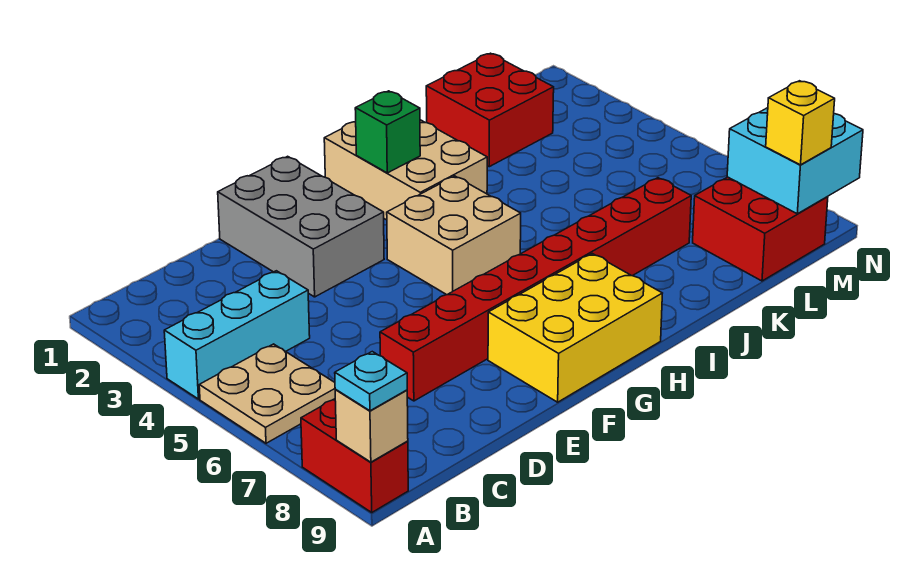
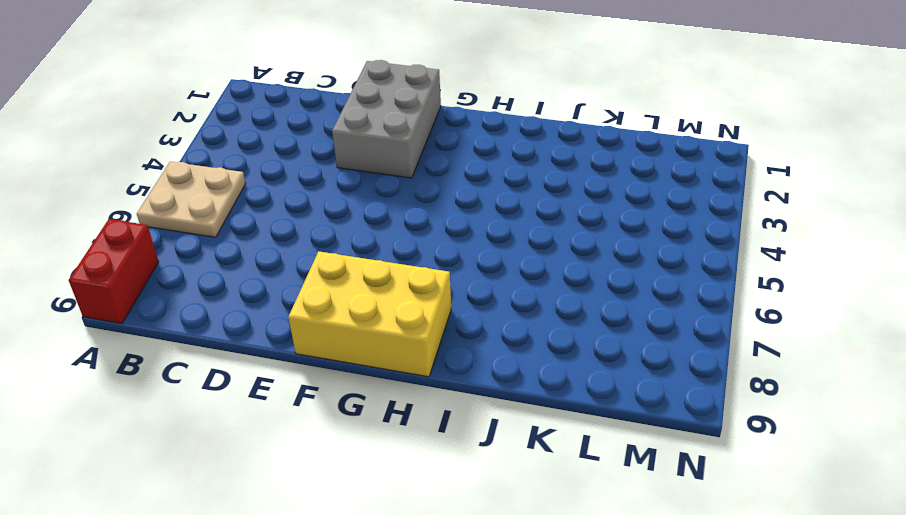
none -> cyan brick A4:C4 level 1
none -> red brick D7:K7 level 1
none -> tan brick G4:H5 level 1

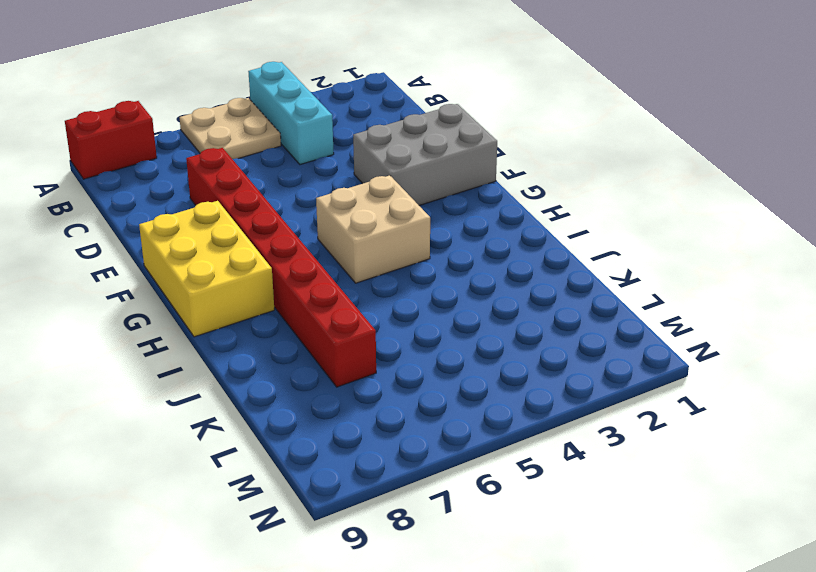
none -> tan brick H1:I3 level 1
none -> red brick K1:L2 level 1
none -> red brick L8:M9 level 1

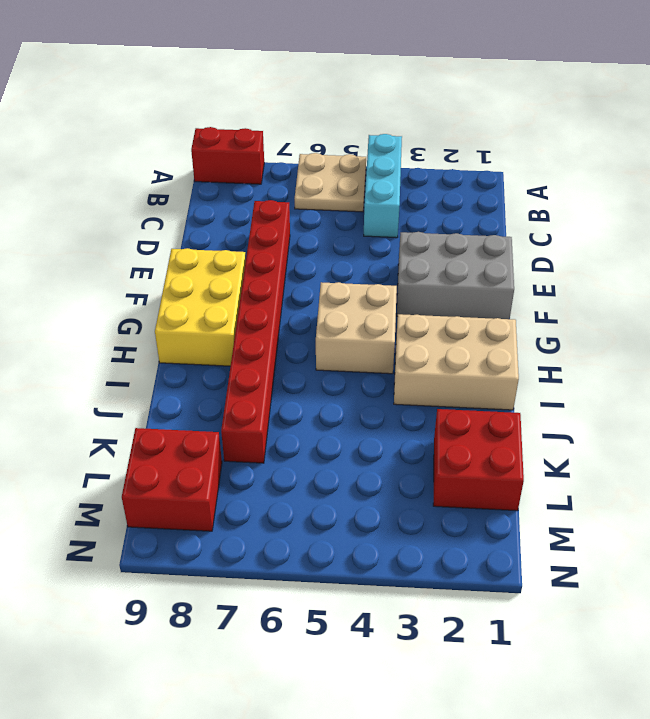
none -> tan brick A9 level 2
none -> green brick H2 level 2
none -> cyan brick M8:N9 level 2

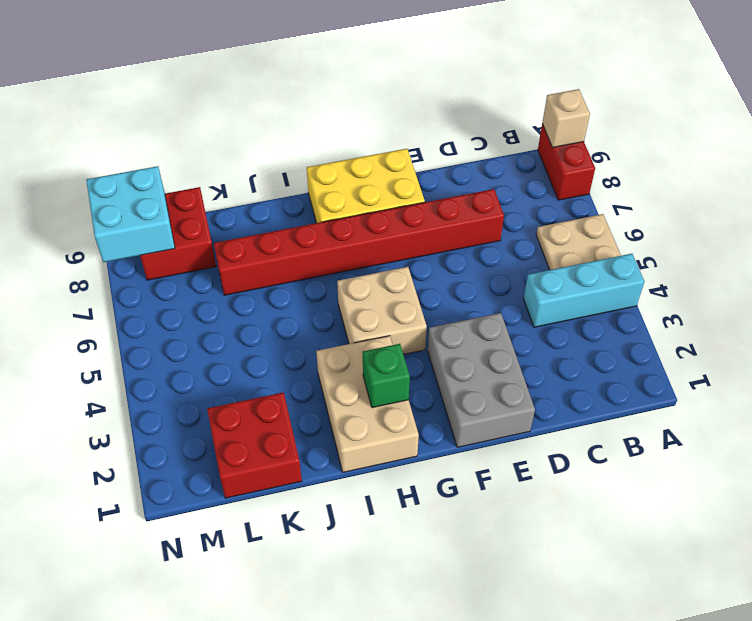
none -> cyan plate A9 level 3
none -> yellow brick M9 level 3

